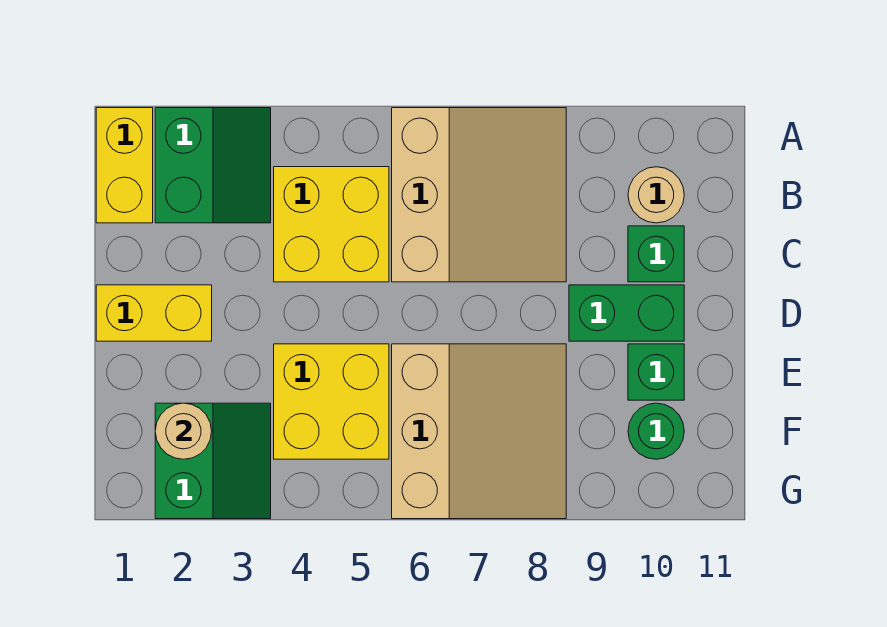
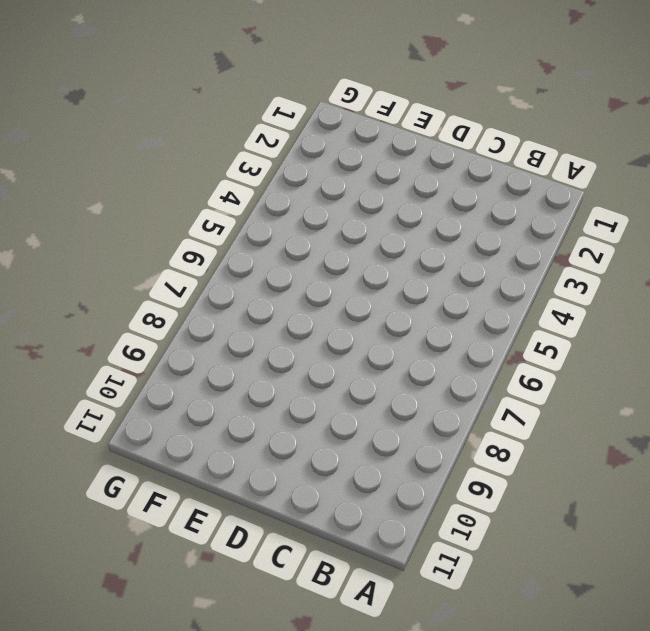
none -> yellow brick A1:B1 level 1
none -> green slope A2:B3 level 1 top 2
none -> tan slope A6:C8 level 1 top 6

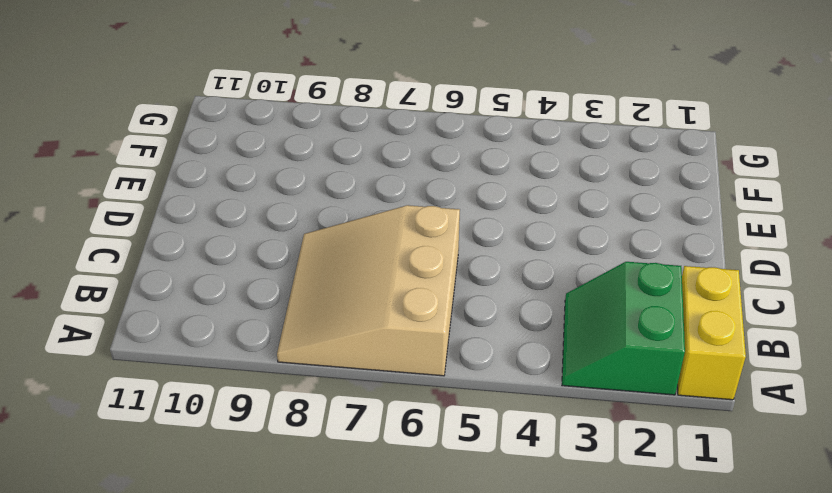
none -> yellow brick B4:C5 level 1
none -> tan round brick B10 level 1
none -> green brick C10 level 1

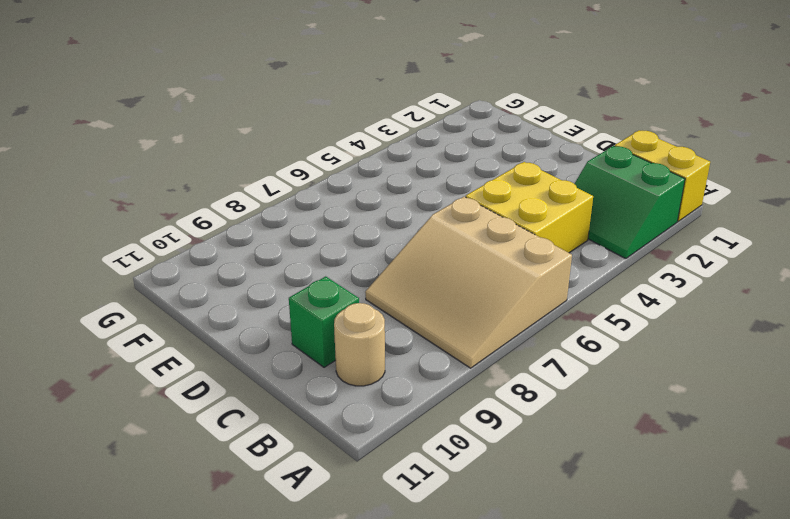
none -> yellow brick D1:D2 level 1
none -> green brick D9:D10 level 1
none -> yellow brick E4:F5 level 1

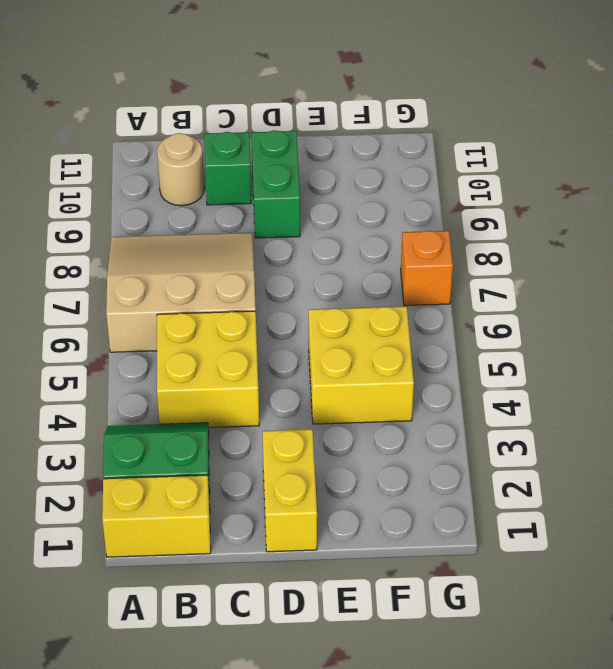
orange brick G7 level 1 -> tan slope E6:G8 level 1 top 6
none -> green brick E10 level 1
none -> green slope F2:G3 level 1 top 2
none -> green round brick F10 level 1

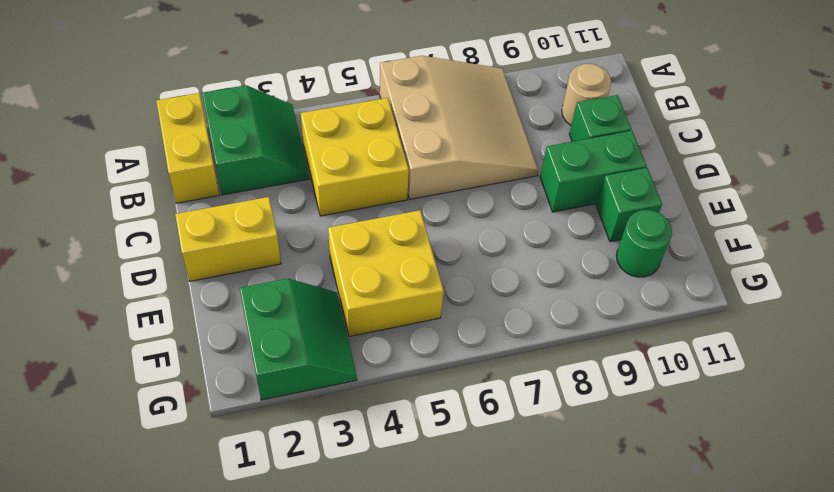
none -> tan slope E6:G8 level 1 top 6
none -> tan round brick F2 level 2

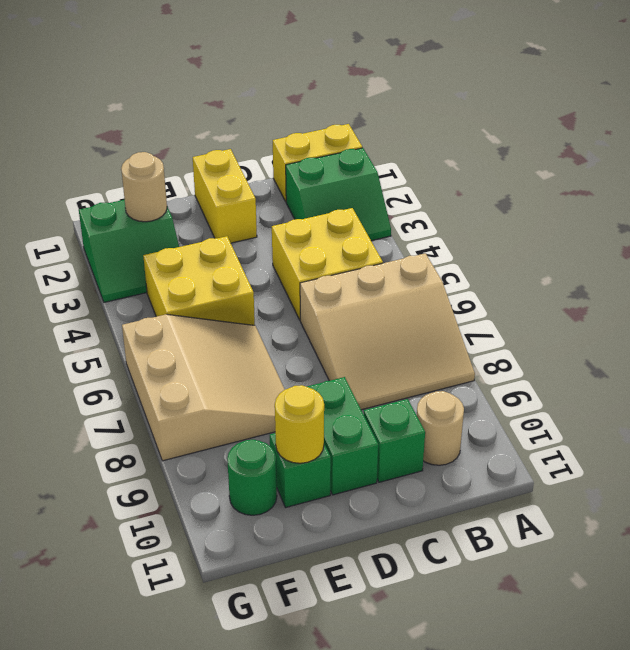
tan slope E6:G8 level 1 top G -> tan slope E6:G8 level 1 top 6
yellow round brick E10 level 2 -> none

